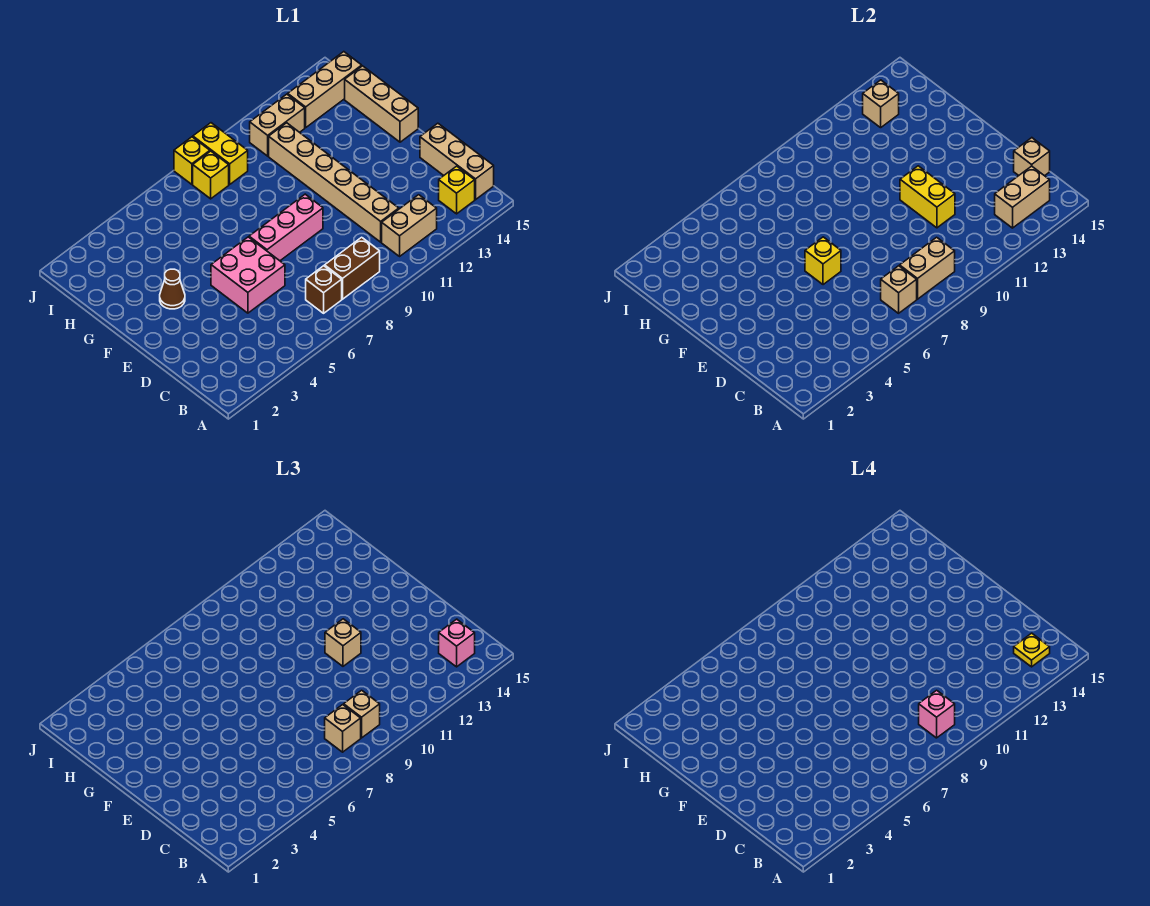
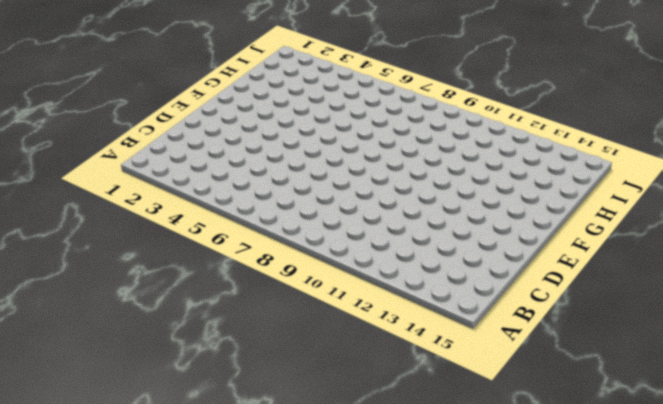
none -> brown brick B7 level 1
none -> brown brick B8:B9 level 1
none -> tan brick B11:B12 level 1

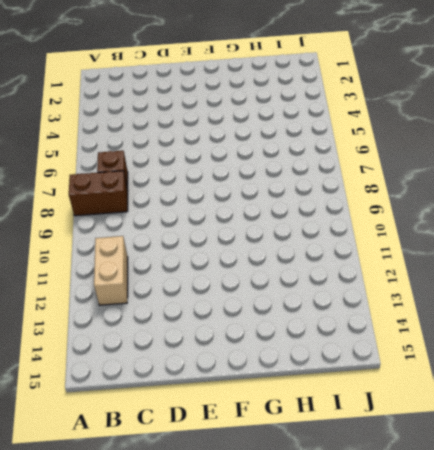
brown brick A8:B8 level 1 -> brown brick B8:B9 level 1
none -> yellow brick B14 level 1
none -> tan brick B15:D15 level 1
none -> tan brick C11:H11 level 1

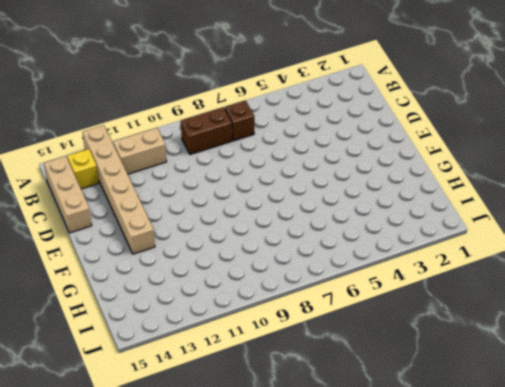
tan brick A13:F13 level 1 -> tan brick C11:H11 level 1
none -> pink brick D5:E6 level 1
none -> pink brick E7:E9 level 1
none -> brown cone F3 level 1

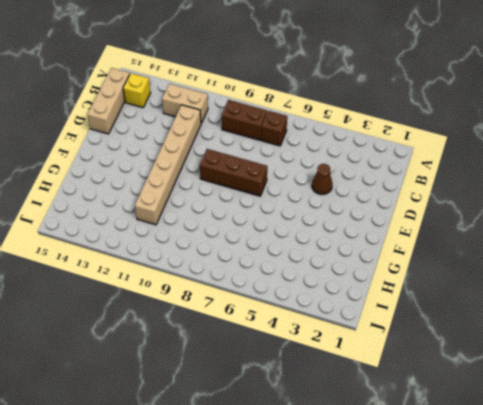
brown cone D4 level 1 -> brown cone F3 level 1
brown brick E7:E9 level 1 -> pink brick E7:E9 level 1
none -> pink brick D5:E6 level 1
none -> tan brick F15:H15 level 1
none -> yellow brick I8 level 1

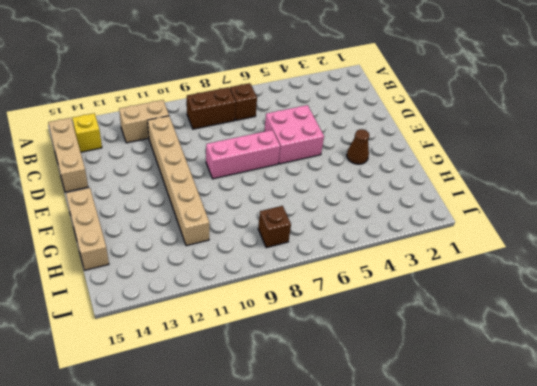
brown brick I8 level 1 -> yellow brick I8 level 1
none -> yellow brick I9:J9 level 1
none -> tan brick I11:I12 level 1
none -> tan brick I13:I15 level 1

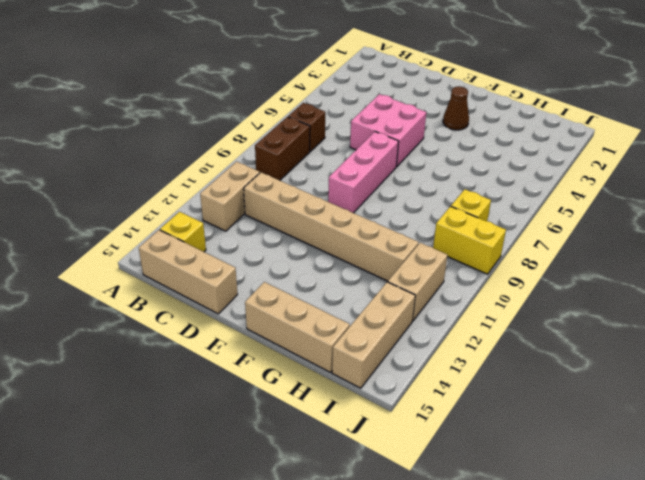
none -> yellow brick J8 level 1
none -> tan brick B7 level 2
none -> tan brick B8:B9 level 2

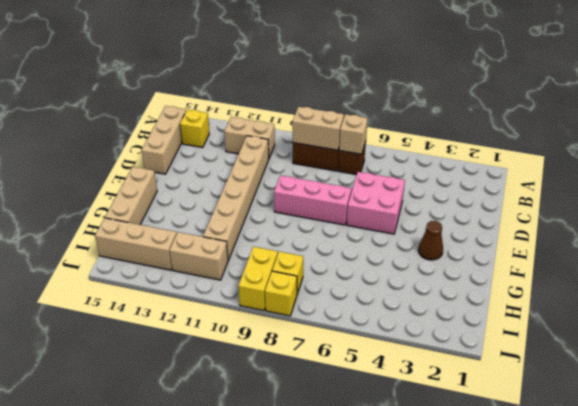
none -> tan brick B13:B14 level 2
none -> tan brick C15 level 2
none -> yellow brick D11:E11 level 2

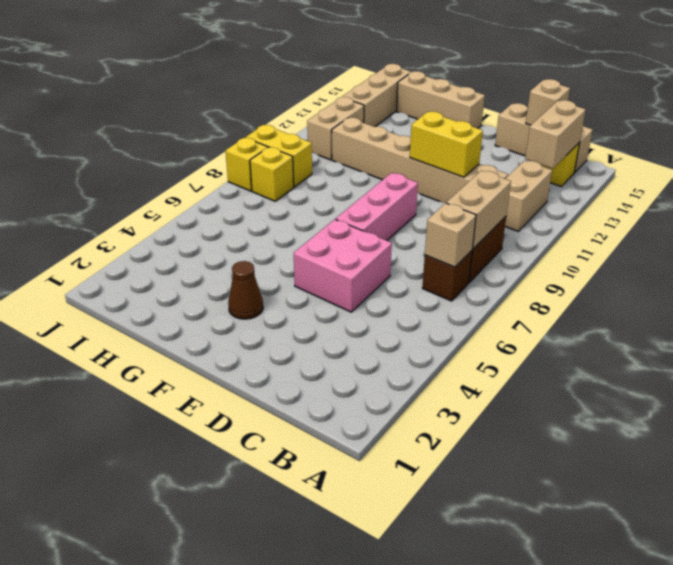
none -> yellow brick E6 level 2
none -> tan brick I13 level 2
none -> tan brick B8 level 3

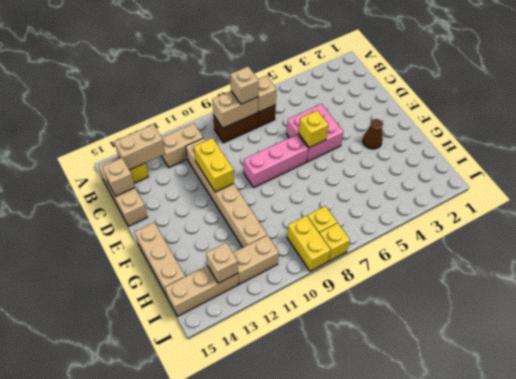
none -> tan brick B9 level 3
none -> pink brick B14 level 3
none -> tan brick E11 level 3

